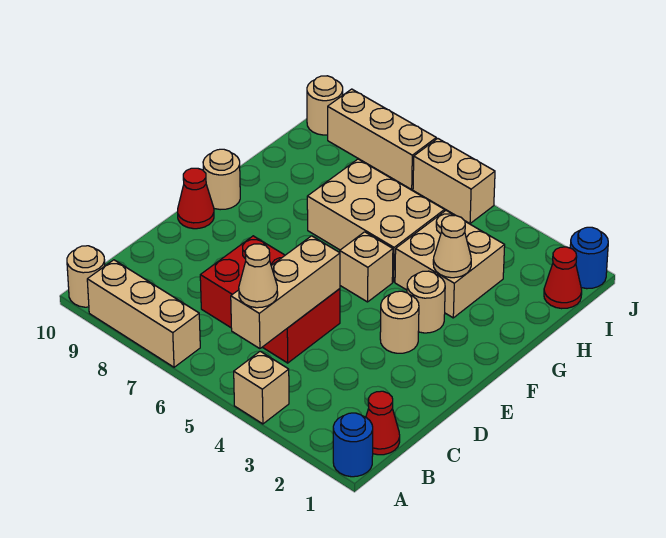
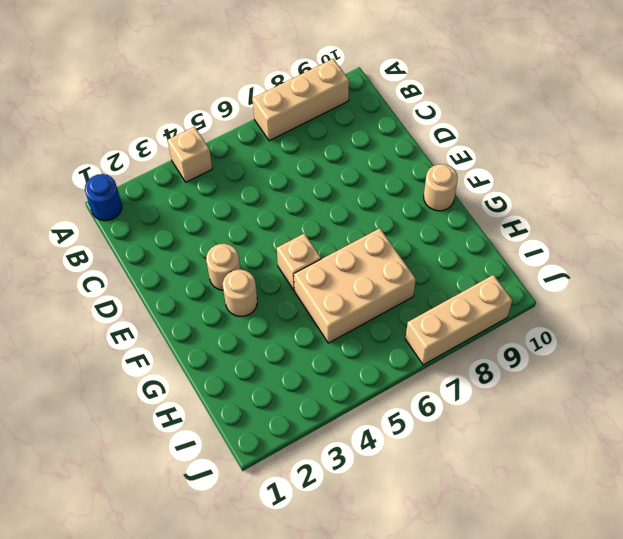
none -> tan round brick A10 level 1
none -> red cone B1 level 1
none -> red brick C5:D7 level 1

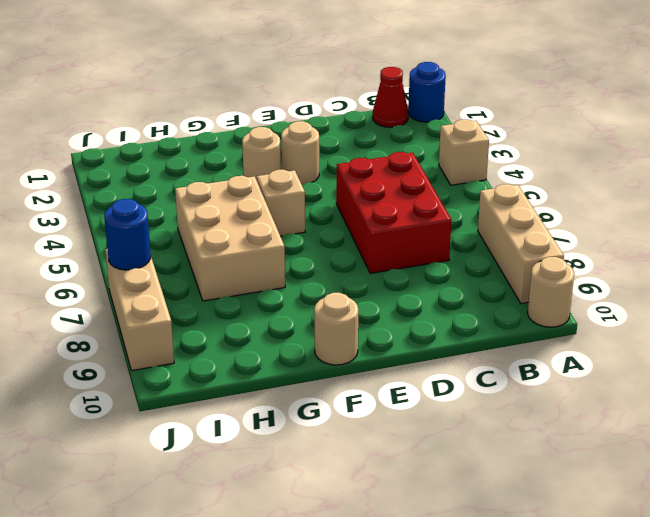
blue round brick J7 level 2 -> blue round brick J1 level 1
none -> red cone E10 level 1
none -> tan brick G3:H4 level 1
none -> red cone I1 level 1

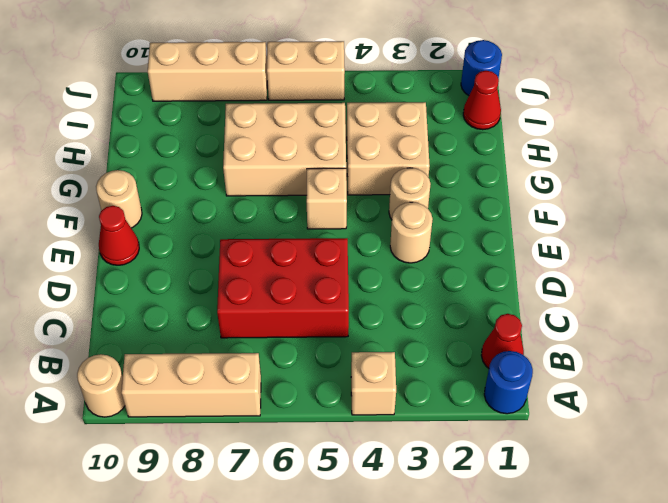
none -> tan round brick J10 level 1
none -> tan brick B5:D5 level 2
none -> tan cone G3 level 2

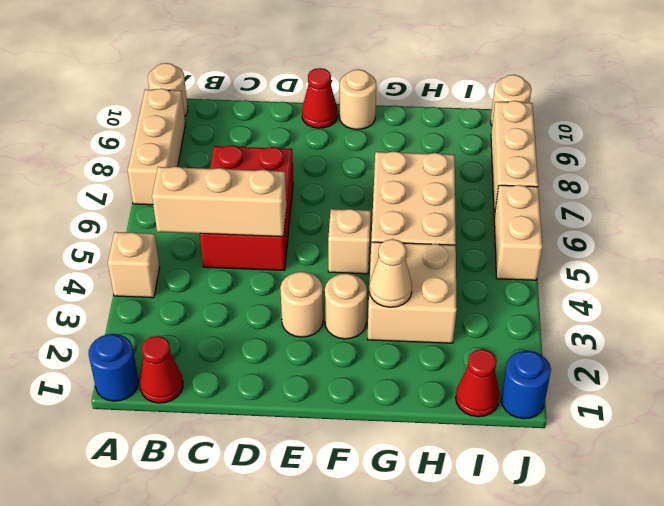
none -> tan cone B5 level 3

